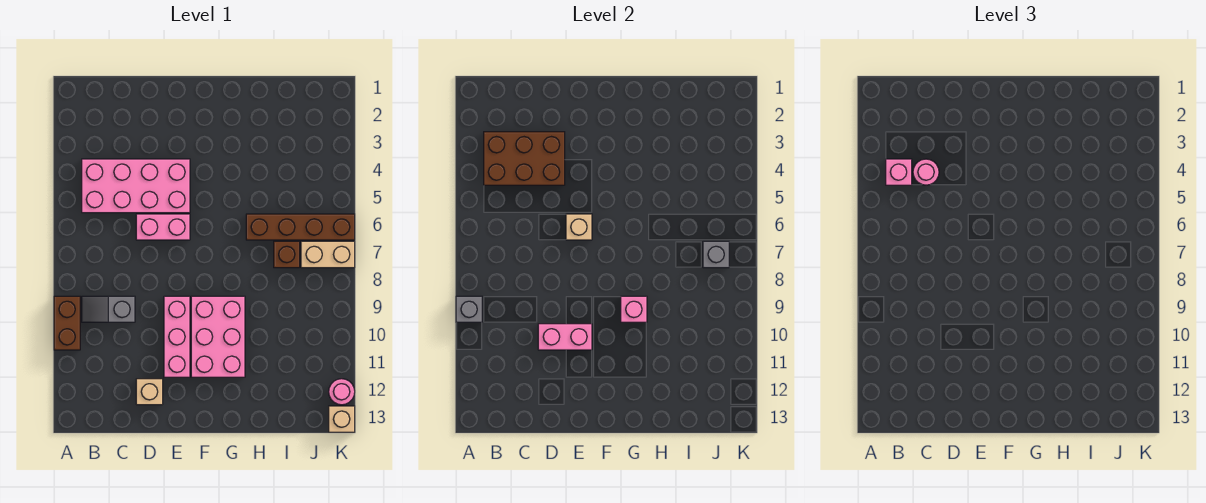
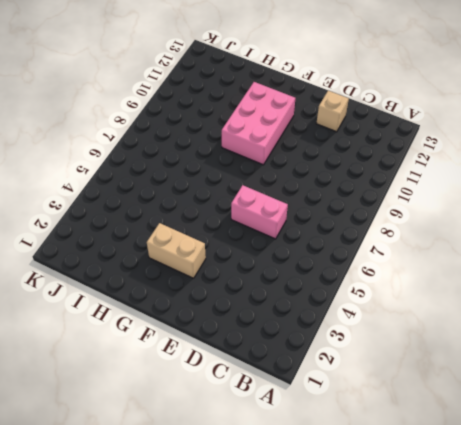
tan brick F3:G3 level 1 -> tan brick J7:K7 level 1
none -> brown brick A9:A10 level 1
none -> pink brick B4:E5 level 1
none -> grey slope B9:C9 level 1 top C

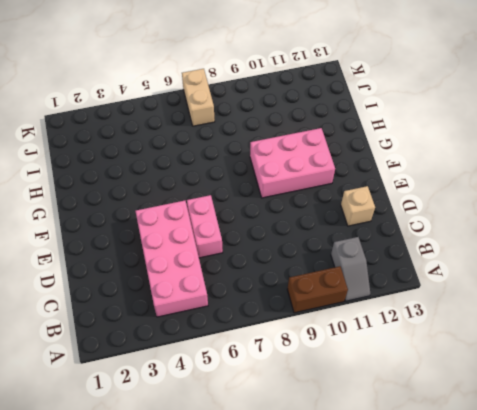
grey slope A11:B11 level 1 top B -> grey slope B9:C9 level 1 top C
none -> pink brick E9:E11 level 1
none -> brown brick H6:K6 level 1
none -> brown brick I7 level 1

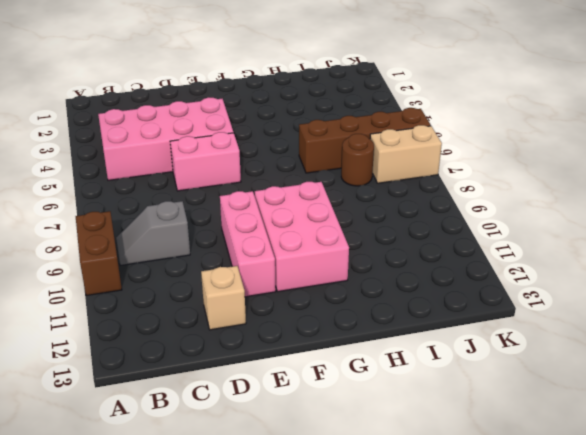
brown round brick I7 level 1 -> brown brick I7 level 1
none -> pink round brick K12 level 1
none -> tan brick K13 level 1
none -> grey brick A9 level 2

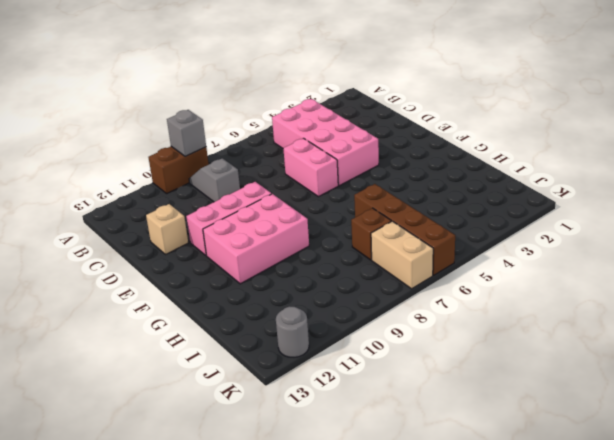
grey round brick K12 level 1 -> pink round brick K12 level 1
none -> tan brick K13 level 1
none -> brown brick B3:D4 level 2
none -> pink brick D10:E10 level 2

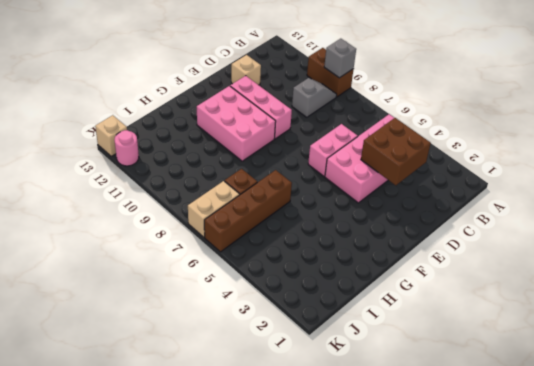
brown brick C3:D4 level 2 -> brown brick B3:D4 level 2
none -> pink brick D10:E10 level 2
none -> tan brick E6 level 2
none -> pink brick G9 level 2

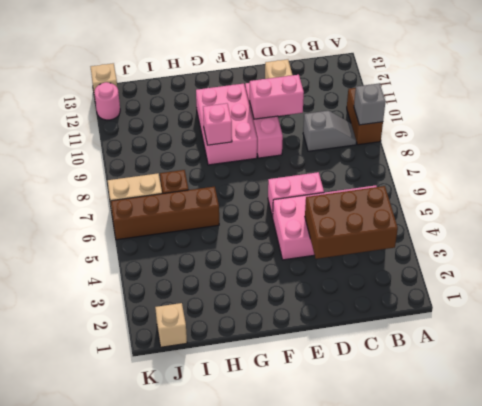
tan brick J1 level 1 -> tan brick E6 level 2
none -> grey brick J7 level 2
none -> pink brick B4 level 3
none -> pink round brick C4 level 3

